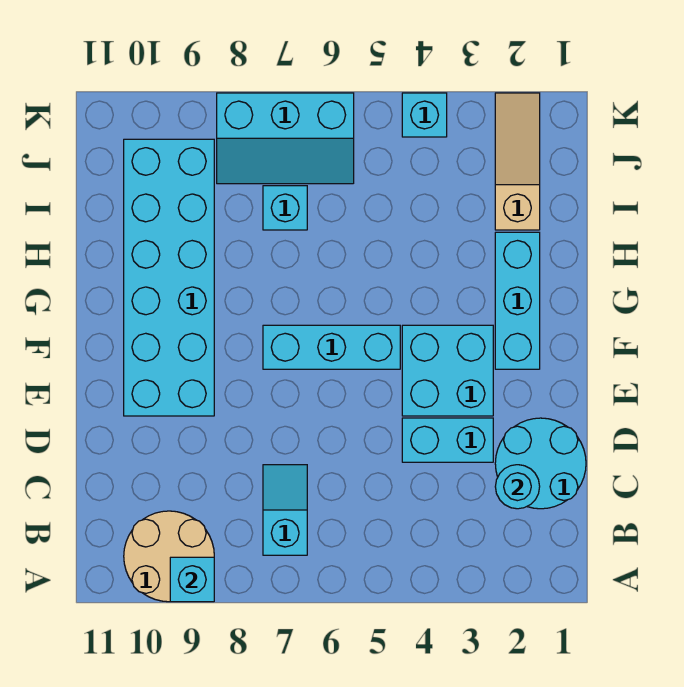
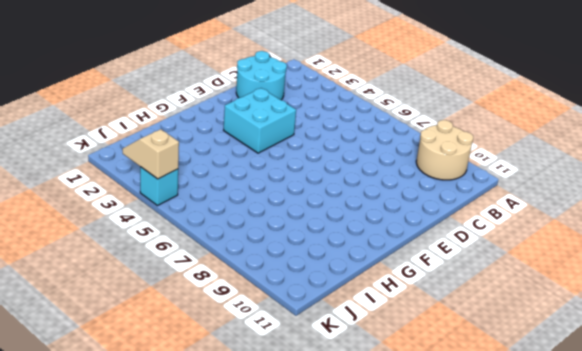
tan slope K3:K4 level 2 top 4 -> none
none -> cyan slope B7:C7 level 1 top B
none -> cyan brick D3:D4 level 1
none -> cyan brick E9:J10 level 1

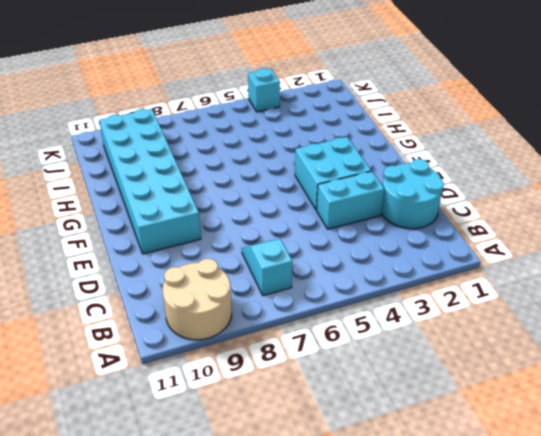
none -> cyan brick F2:H2 level 1
none -> cyan brick F5:F7 level 1
none -> tan slope I2:K2 level 1 top I

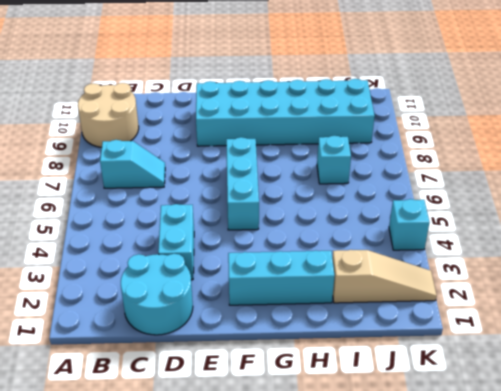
none -> cyan brick E3:F4 level 1
none -> cyan slope J6:K8 level 1 top K
none -> cyan brick A9 level 2

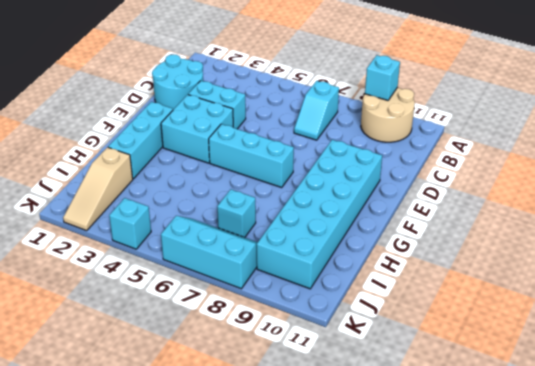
none -> cyan round brick C2 level 2

